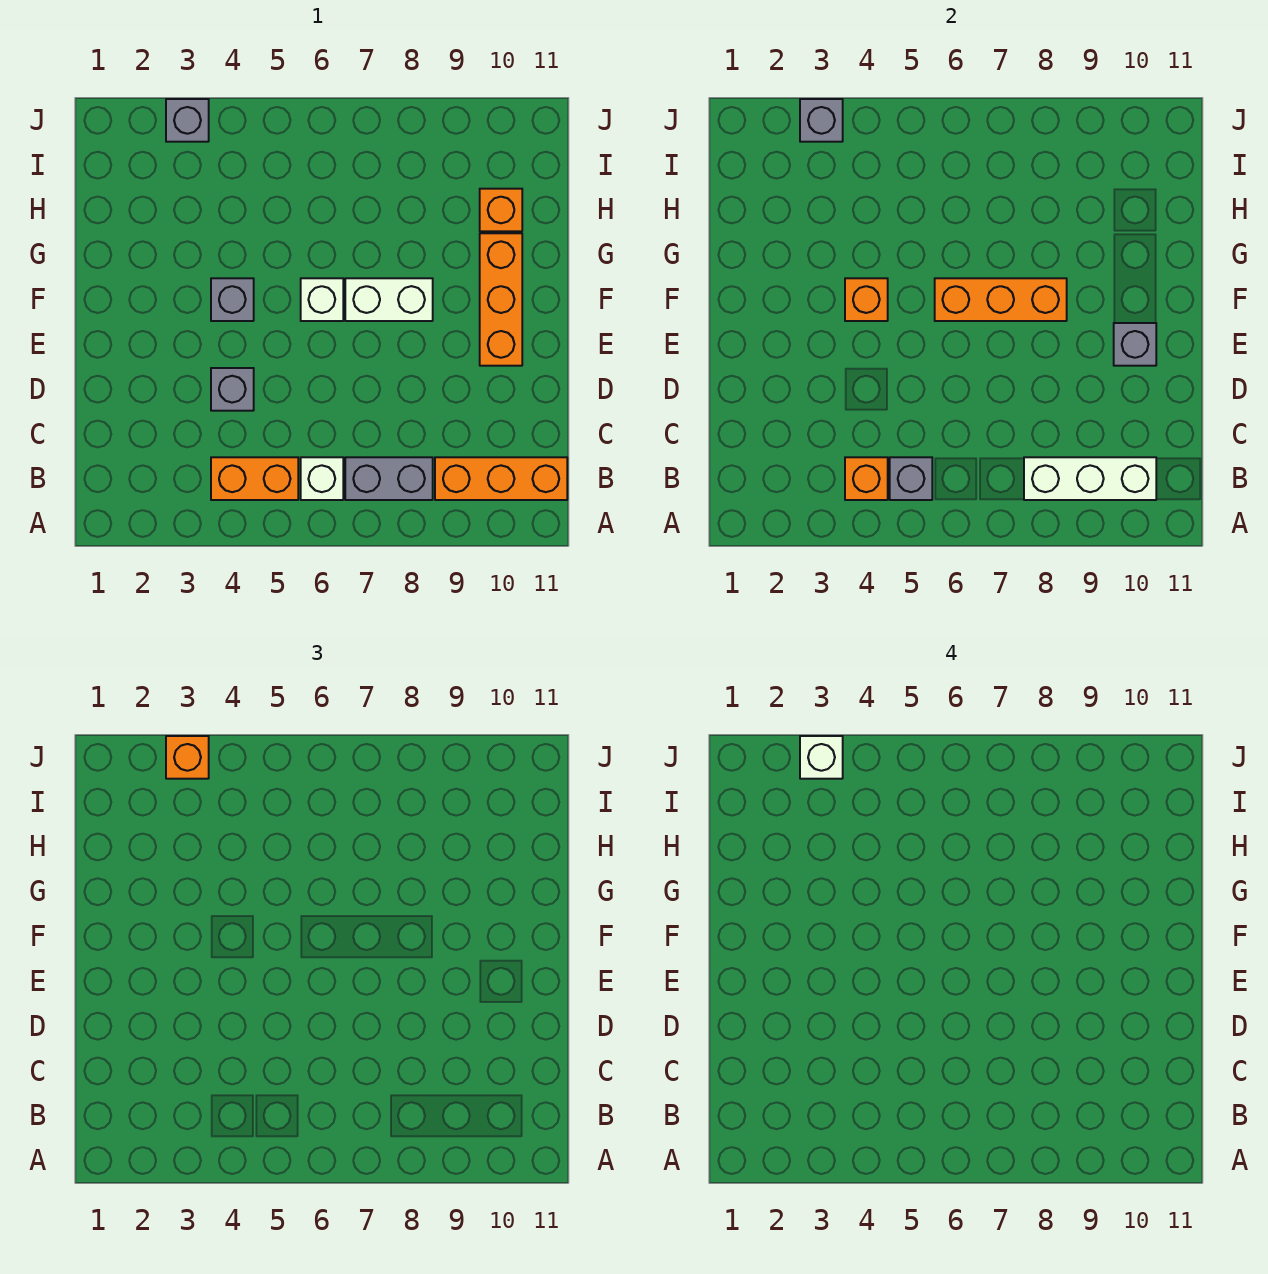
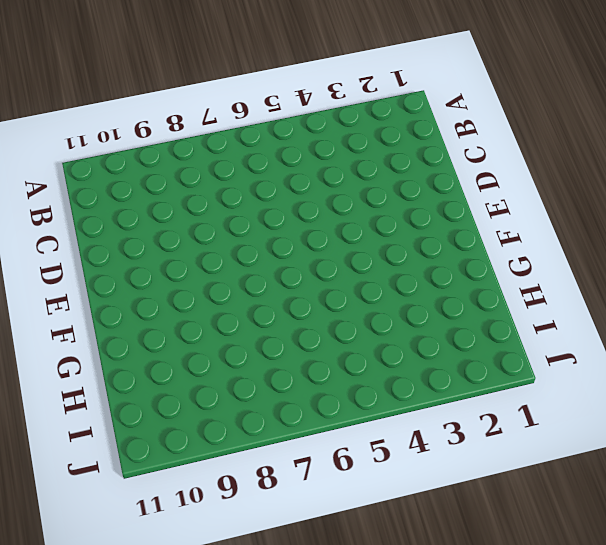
none -> orange brick B4:B5 level 1
none -> white brick B6 level 1
none -> grey brick B7:B8 level 1

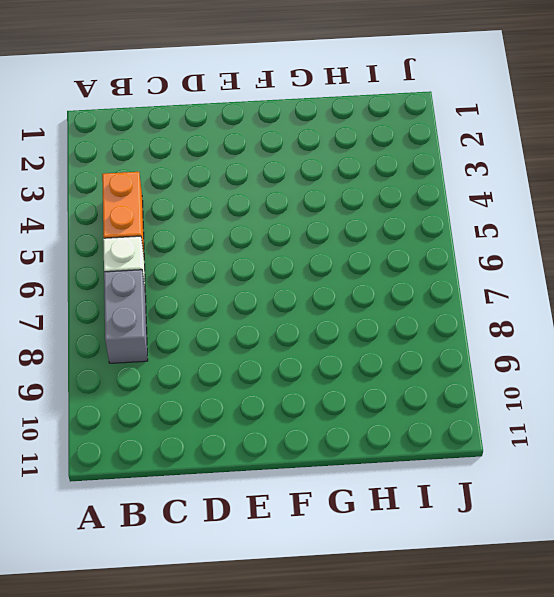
none -> orange brick B9:B11 level 1
none -> grey brick D4 level 1
none -> orange brick E10:G10 level 1

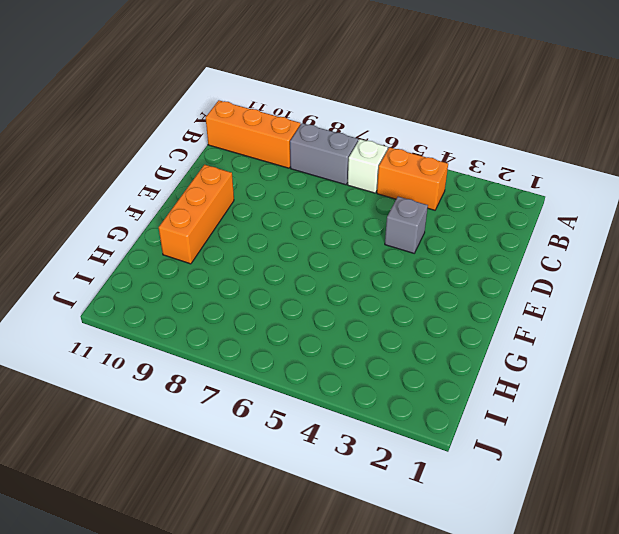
none -> grey brick F4 level 1
none -> white brick F6 level 1
none -> white brick F7:F8 level 1

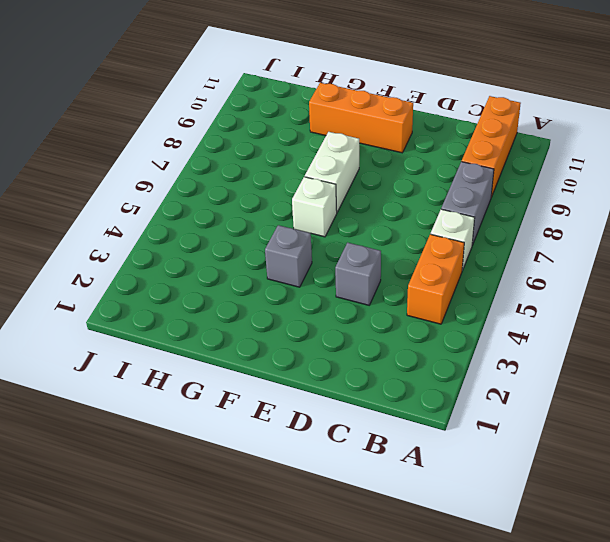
none -> orange brick H10 level 1
none -> grey brick J3 level 1
none -> orange brick B4 level 2

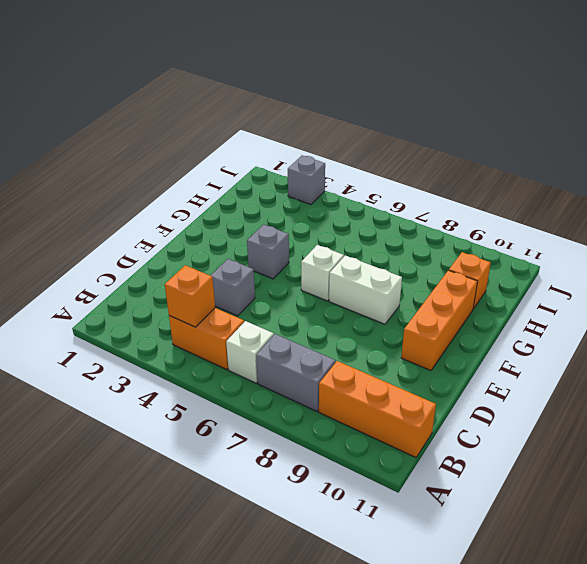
none -> grey brick B5 level 2
none -> white brick B8:B10 level 2
none -> grey brick E10 level 2

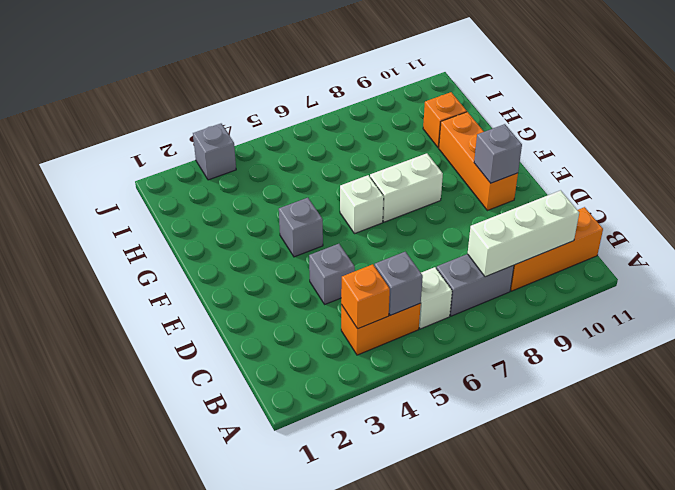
none -> orange brick F4 level 2
none -> orange brick F6:F8 level 2
none -> grey brick J3 level 2

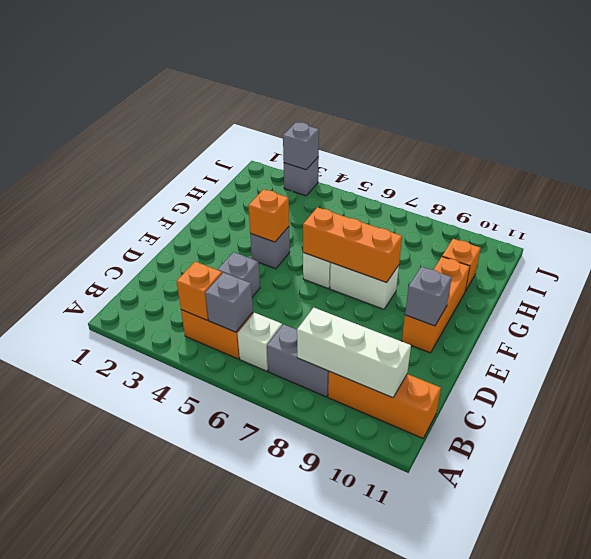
none -> orange brick J3 level 3
none -> white brick J3 level 4

